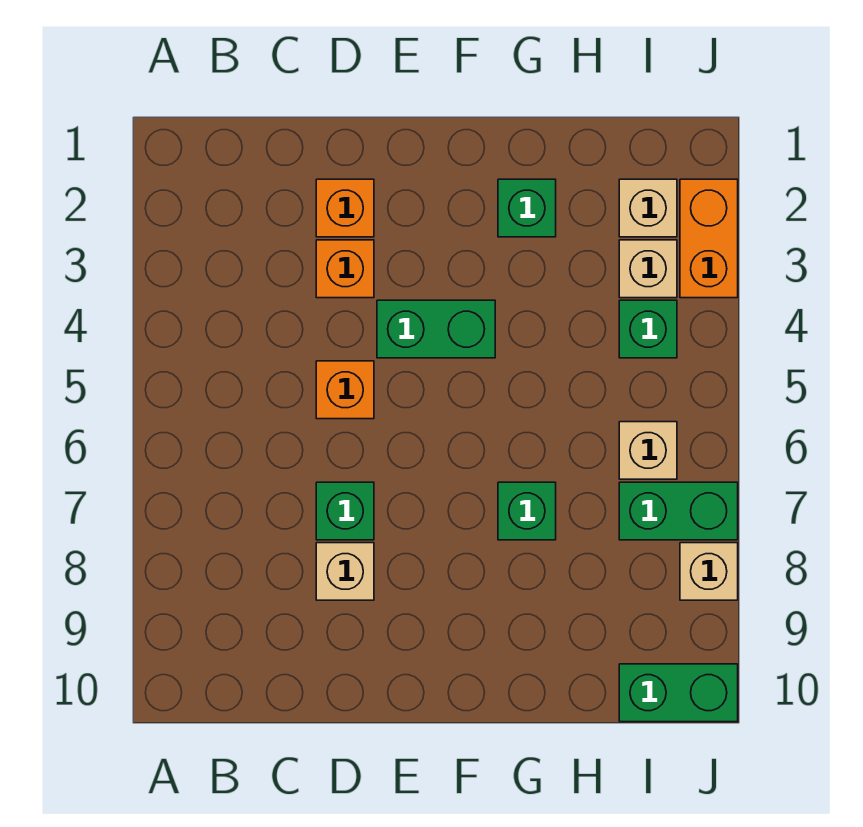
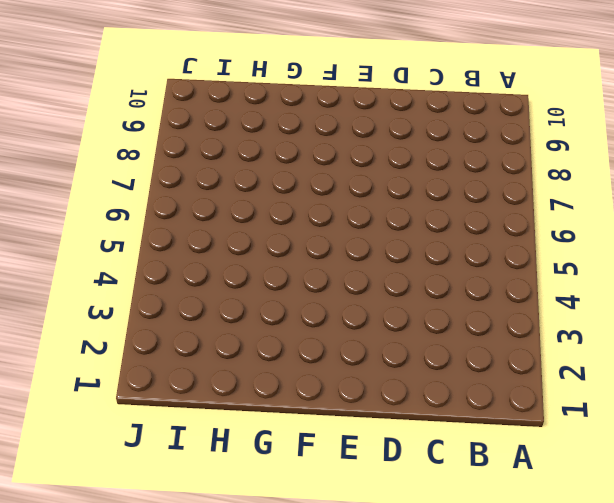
none -> orange brick D2 level 1
none -> orange brick D3 level 1
none -> orange brick D5 level 1

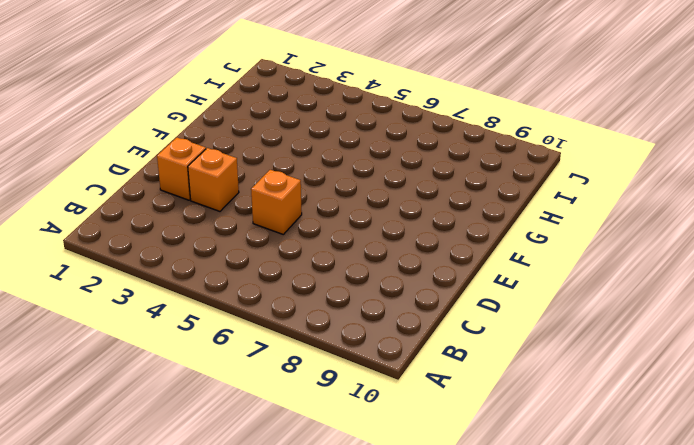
none -> green brick D7 level 1
none -> tan brick D8 level 1
none -> green brick E4:F4 level 1

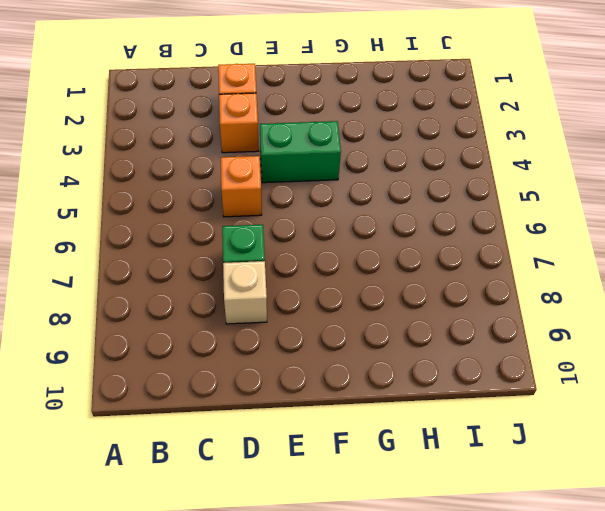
none -> green brick G2 level 1
none -> green brick G7 level 1
none -> tan brick I2 level 1

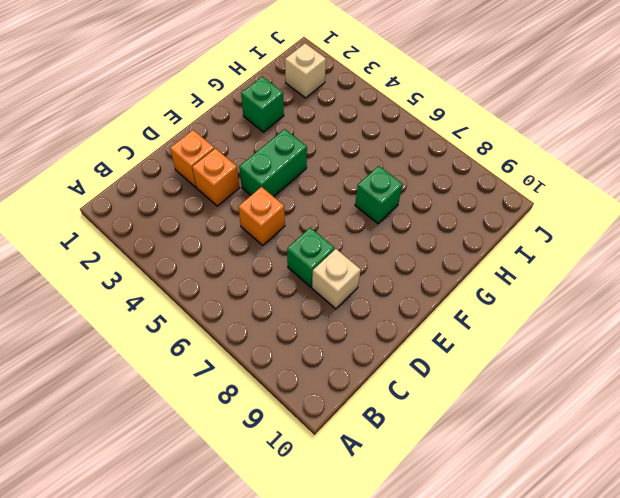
none -> tan brick I3 level 1
none -> green brick I4 level 1
none -> tan brick I6 level 1

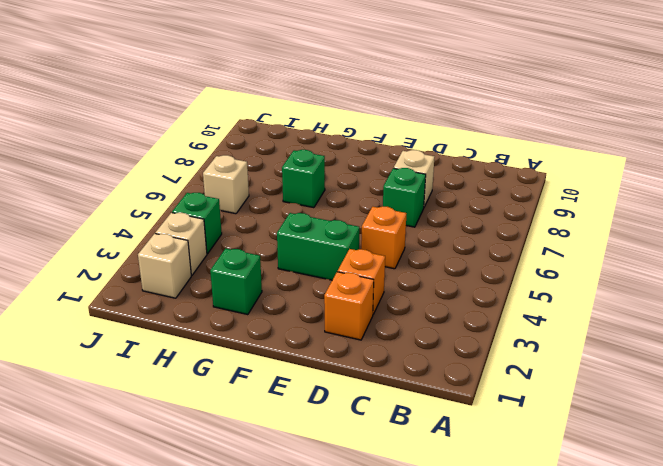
none -> green brick I7:J7 level 1
none -> green brick I10:J10 level 1
none -> orange brick J2:J3 level 1

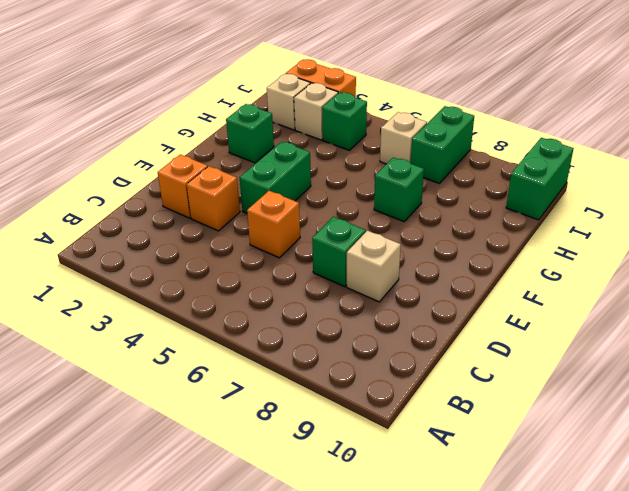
none -> tan brick J8 level 1

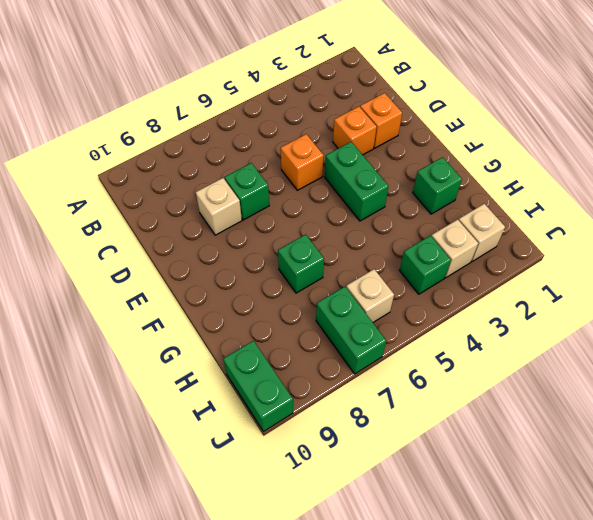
none -> orange brick J2:J3 level 1
none -> tan brick J8 level 1

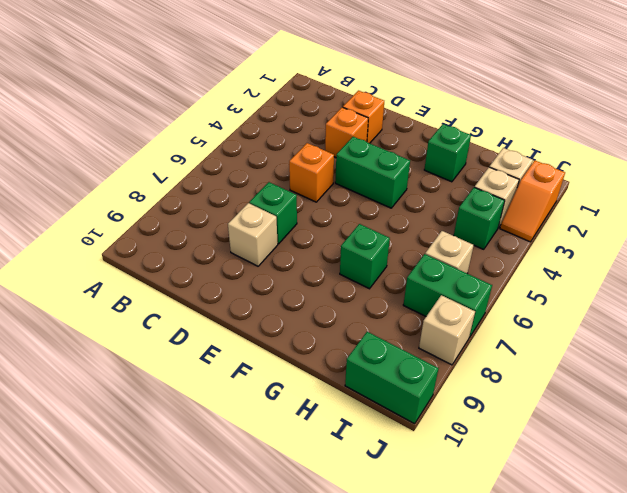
orange slope J2:J3 level 1 top 2 -> orange brick J2:J3 level 1

